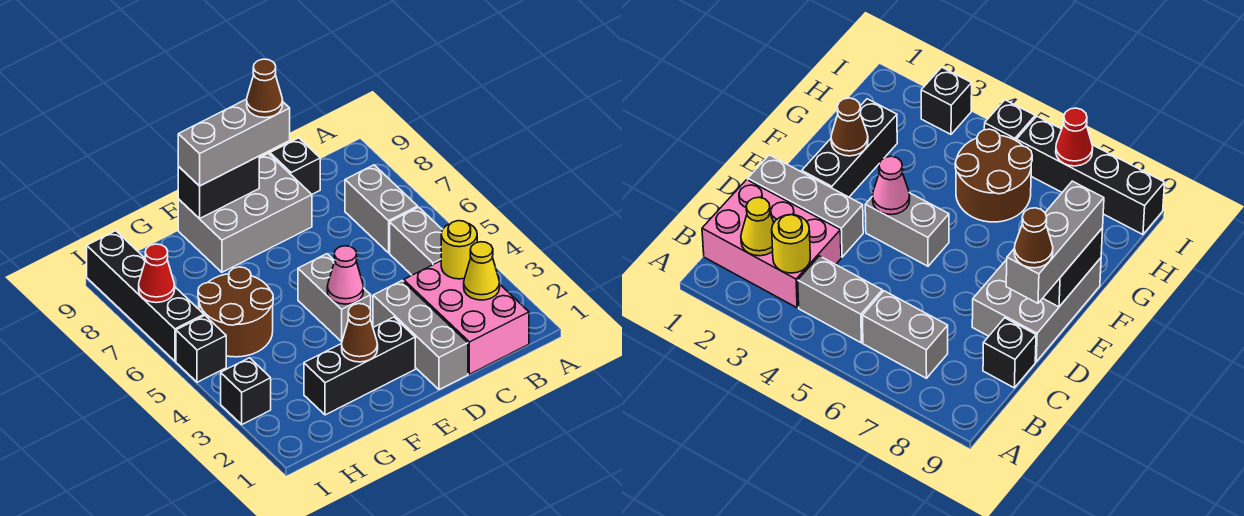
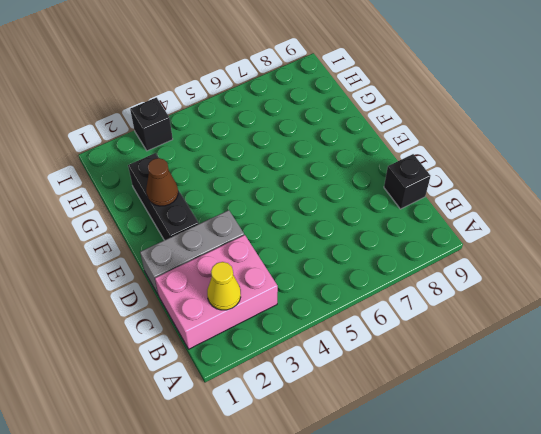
none -> grey brick B4:B5 level 1
none -> grey brick B6:B7 level 1
none -> grey brick D8:F9 level 1

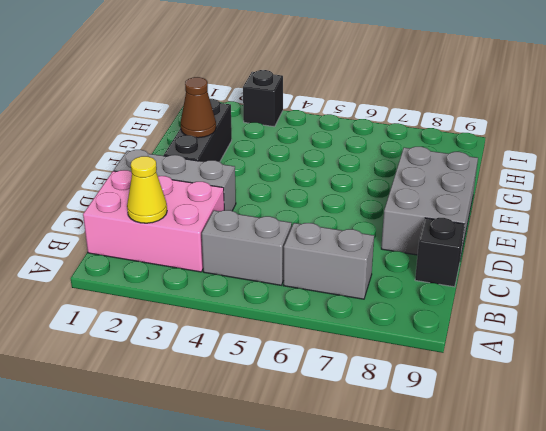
none -> grey brick E4:E5 level 1
none -> brown round brick G5:H6 level 1
none -> black brick I5 level 1

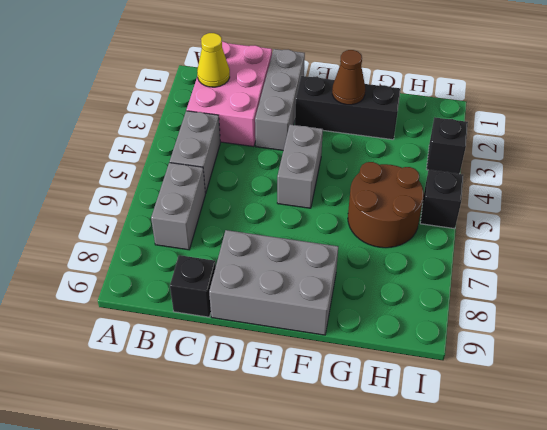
none -> black brick I6:I9 level 1
none -> yellow round brick B3 level 2
none -> pink cone E4 level 2

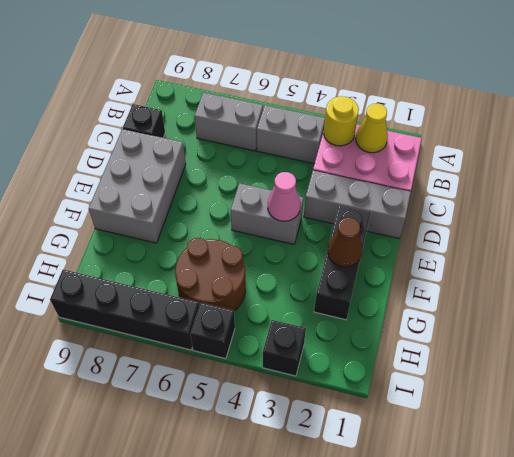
none -> black brick E9:F9 level 2
none -> red cone I7 level 2
none -> grey brick D9:F9 level 3

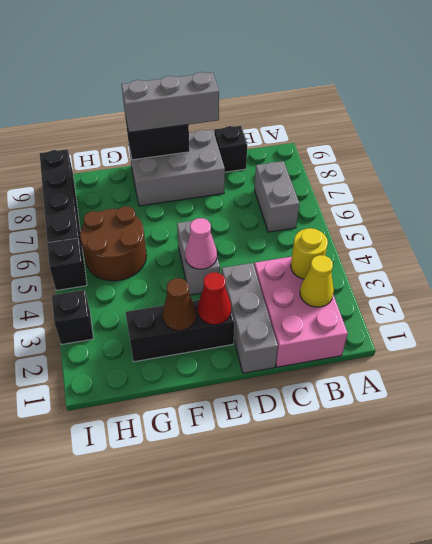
red cone E2 level 2 -> red cone I7 level 2
none -> grey brick B4:B5 level 1
none -> brown cone D9 level 4

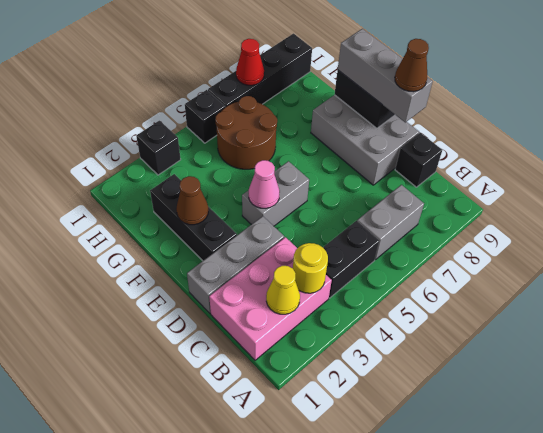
black brick B4:B5 level 1 -> grey brick B4:B5 level 1

